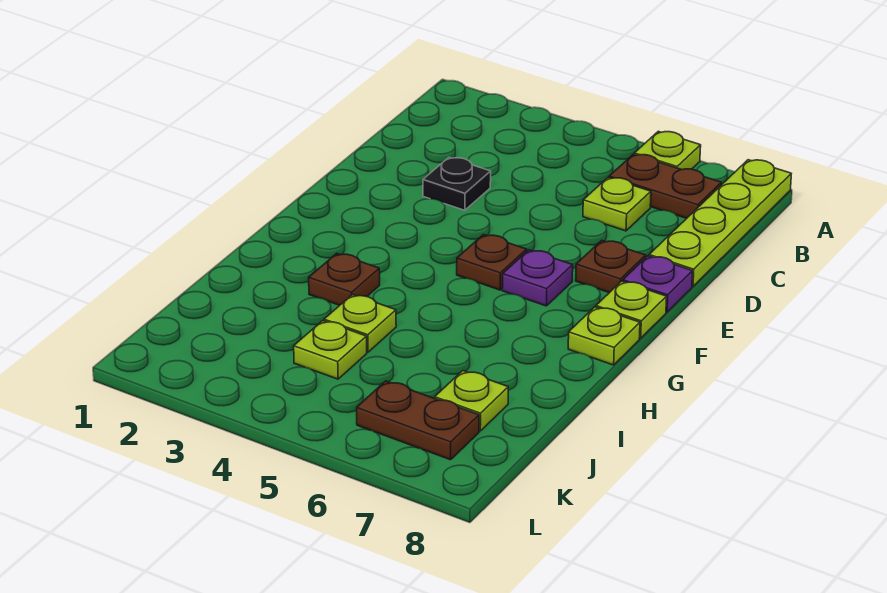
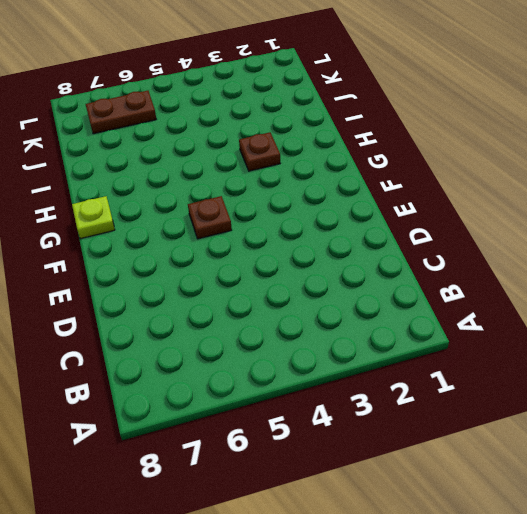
none -> lime plate A6 level 1
none -> lime plate A8:D8 level 1
none -> brown plate B6:B7 level 1

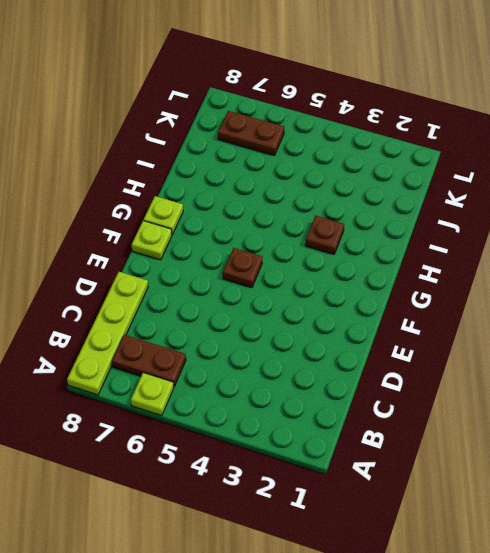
none -> lime plate C6 level 1
none -> black plate D3 level 1
none -> brown plate E7 level 1

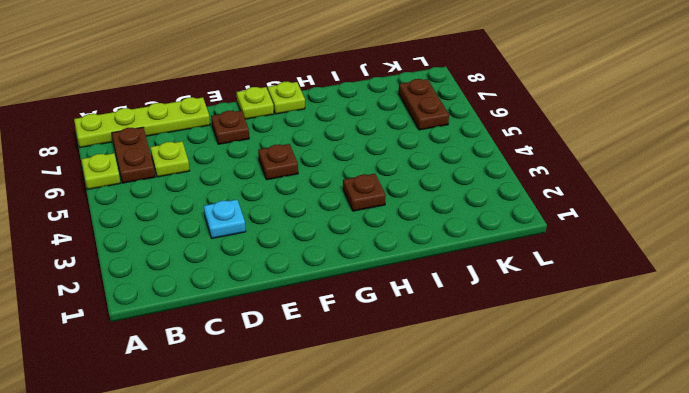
cyan plate D3 level 1 -> black plate D3 level 1
none -> purple plate E8 level 1
none -> purple plate F6 level 1
none -> lime plate I4 level 1

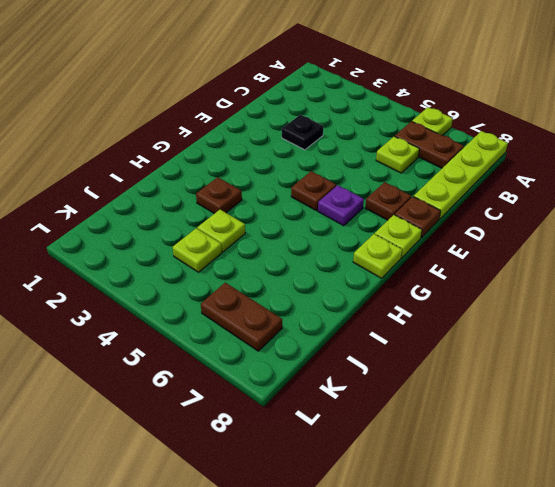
brown plate E8 level 1 -> purple plate E8 level 1
none -> lime plate J7 level 1

